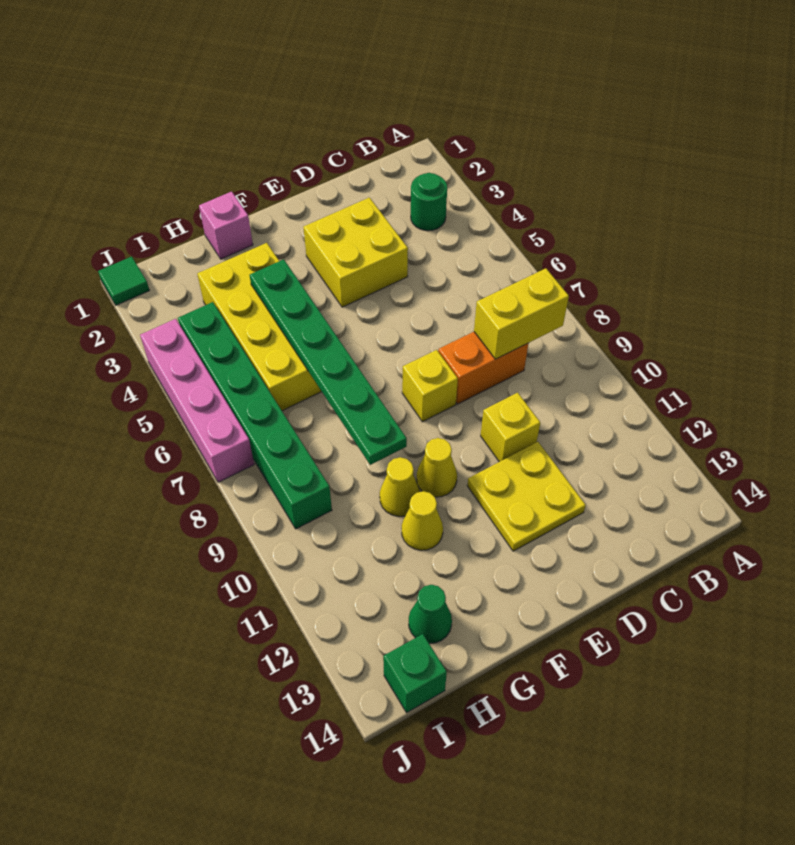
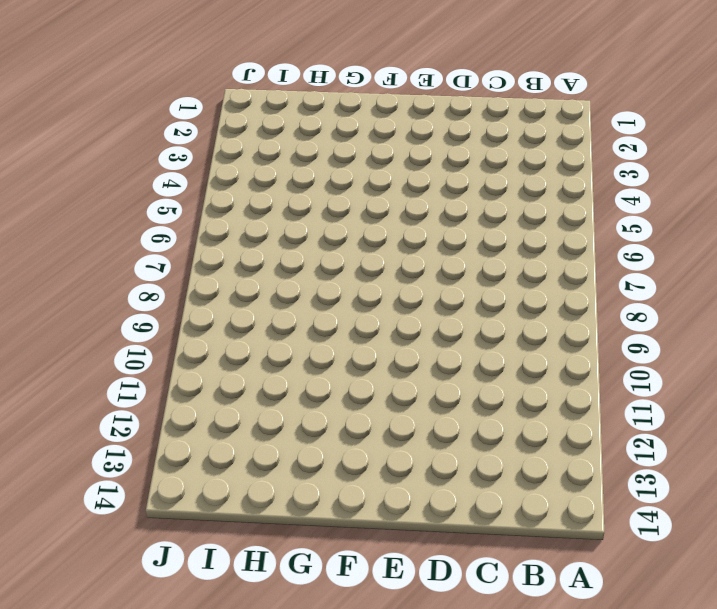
none -> green round brick B3 level 1
none -> orange brick C8:D8 level 1
none -> yellow brick D3:E4 level 1

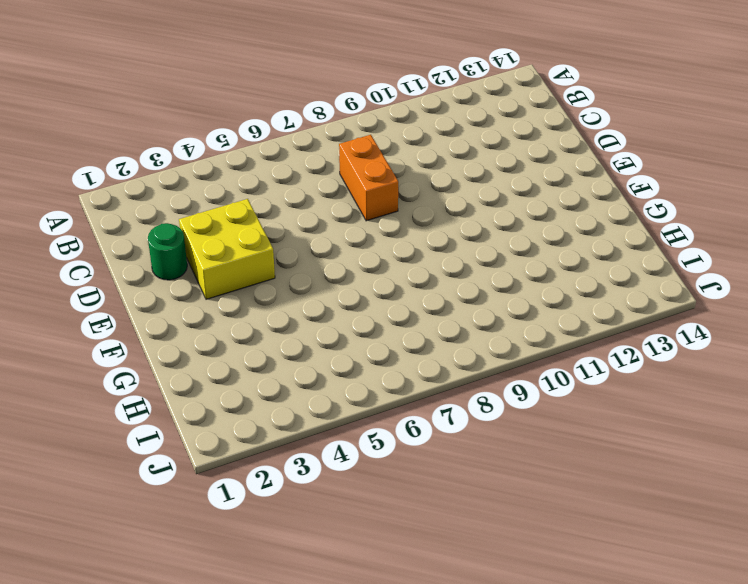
green round brick D2 level 1 -> green round brick B3 level 1
none -> yellow brick D10 level 1
none -> yellow plate D11:E12 level 1
none -> yellow brick E8 level 1

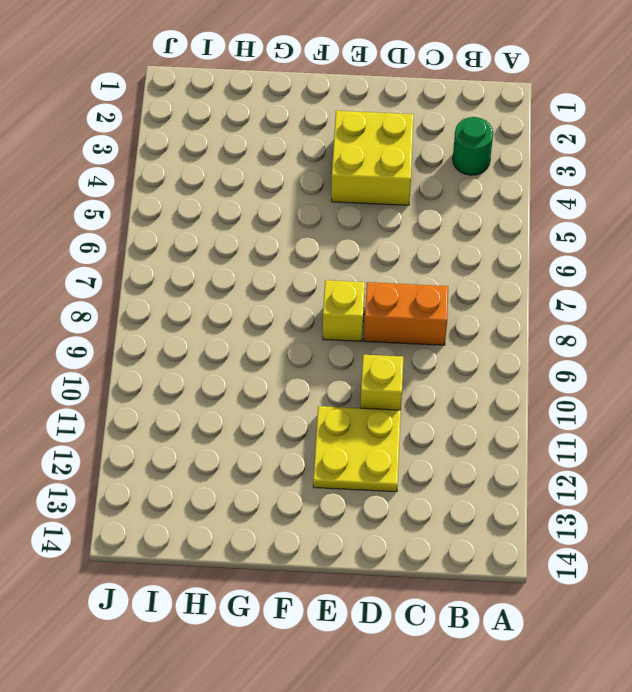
none -> yellow cone F10 level 1
none -> pink brick G1 level 1
none -> yellow brick G3:H6 level 1

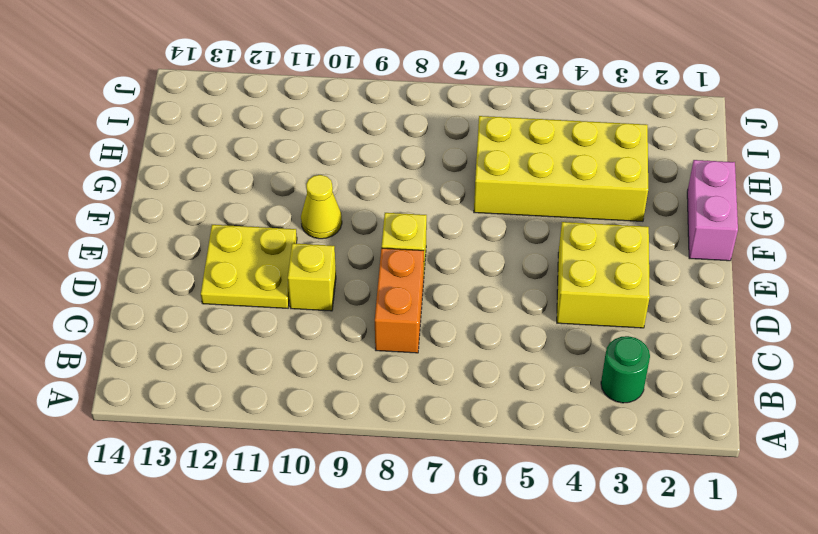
pink brick F1:G1 level 1 -> pink brick G1 level 1
none -> yellow cone G10 level 1
none -> yellow cone G11 level 1
none -> green cone H13 level 1

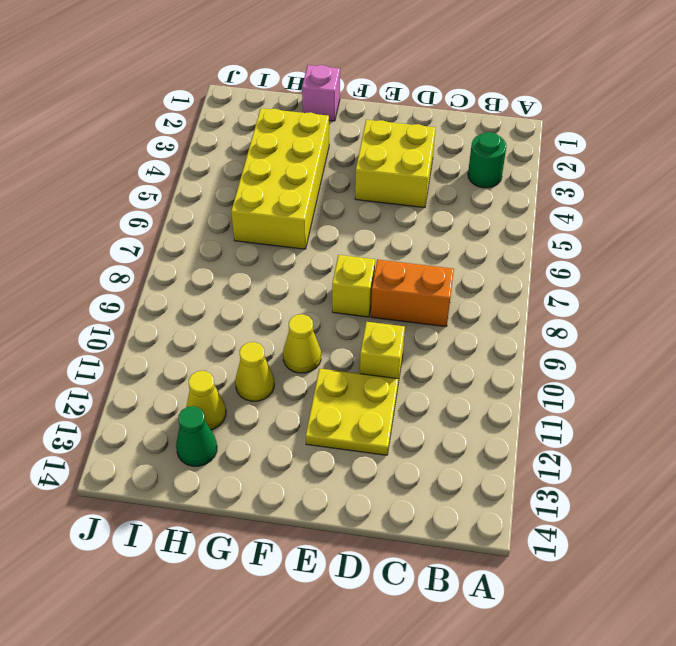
yellow cone H12 level 1 -> yellow cone G10 level 1
none -> green brick I4:I9 level 1
none -> green brick I14 level 1
none -> green tile J1 level 1

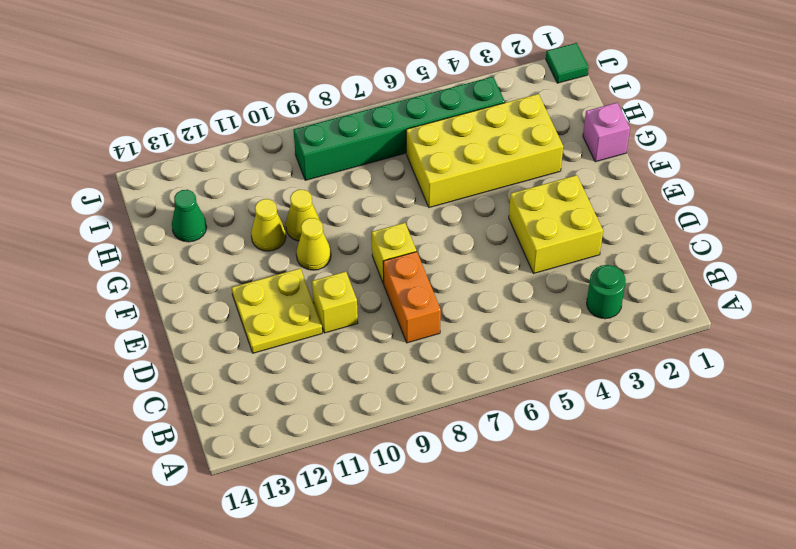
none -> green brick I14 level 1
none -> pink brick J4:J7 level 1
none -> yellow brick B8:C8 level 2

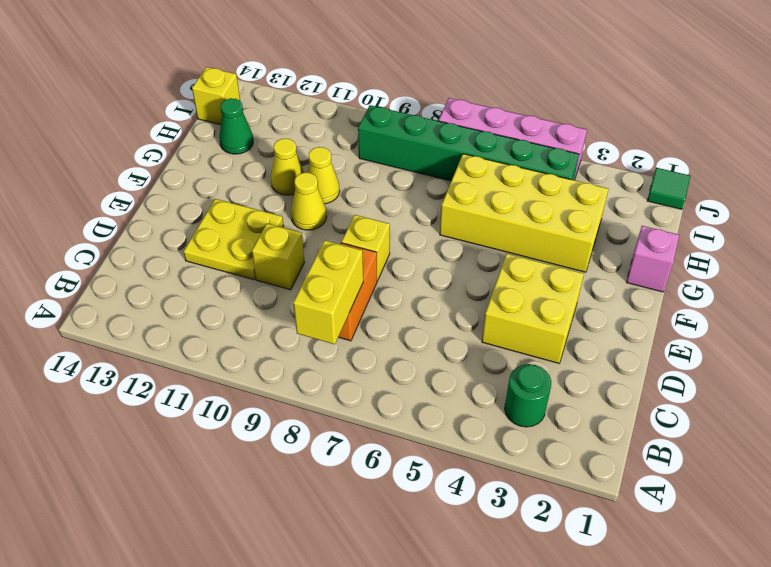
yellow brick I14 level 1 -> green brick I14 level 1
none -> green plate G4:G9 level 2

